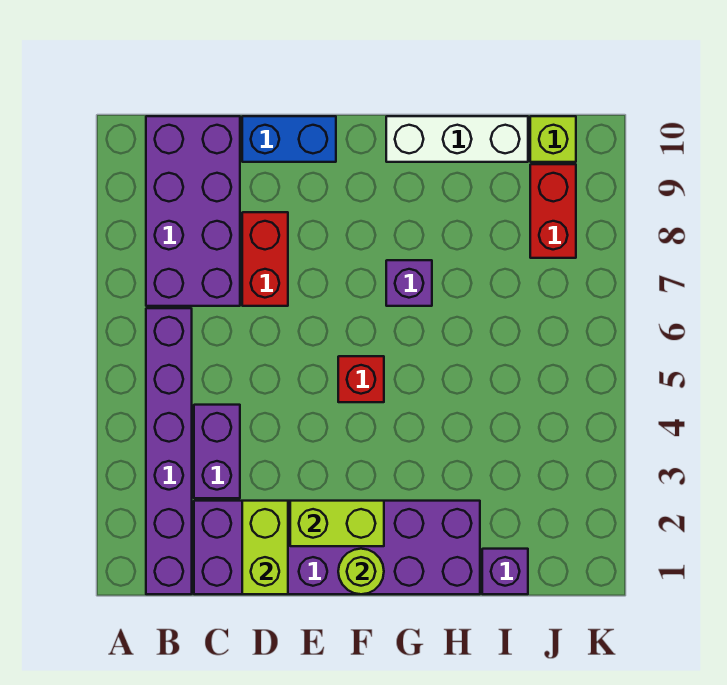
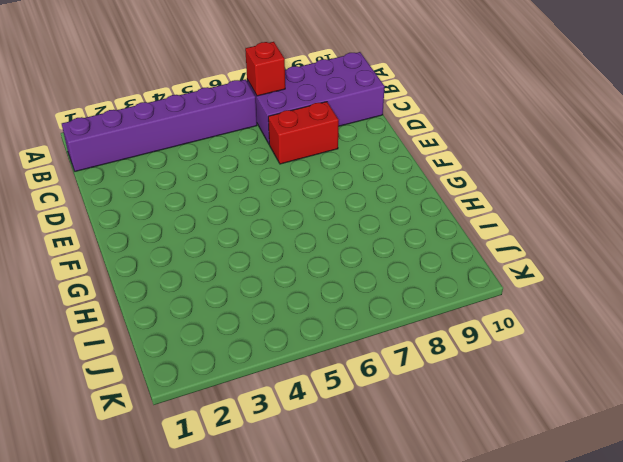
red brick B7 level 2 -> red brick F5 level 1
none -> purple brick C1:H2 level 1
none -> purple brick C3:C4 level 1
none -> blue brick D10:E10 level 1

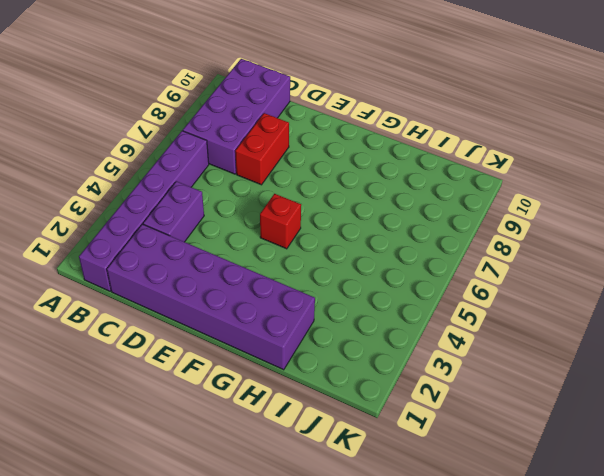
none -> blue brick D10:E10 level 1
none -> purple brick G7 level 1
none -> white brick G10:I10 level 1

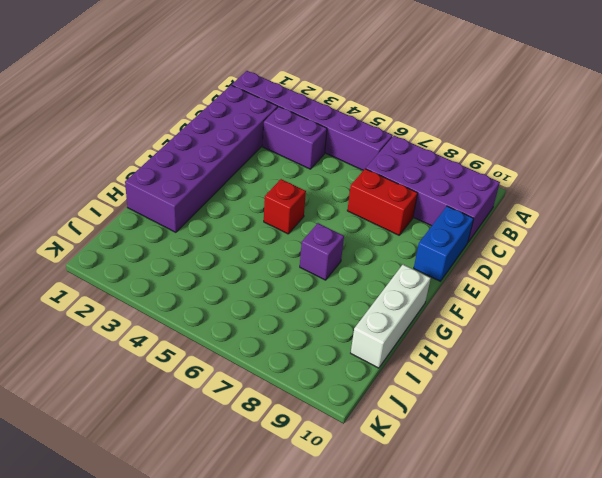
none -> purple brick I1 level 1
none -> red brick J8:J9 level 1
none -> lime brick J10 level 1

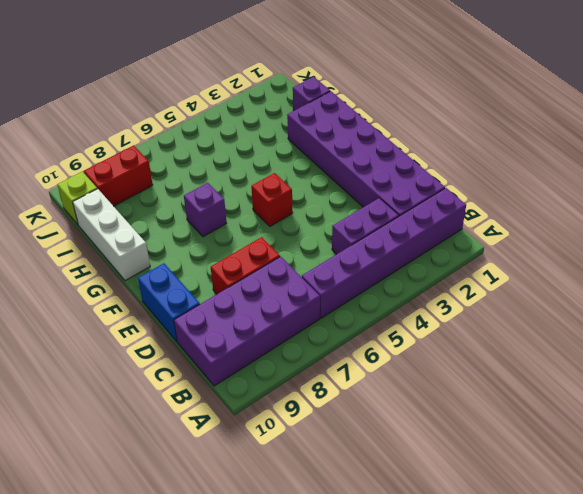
none -> lime brick D1:D2 level 2
none -> lime brick E2:F2 level 2
none -> lime round brick F1 level 2

